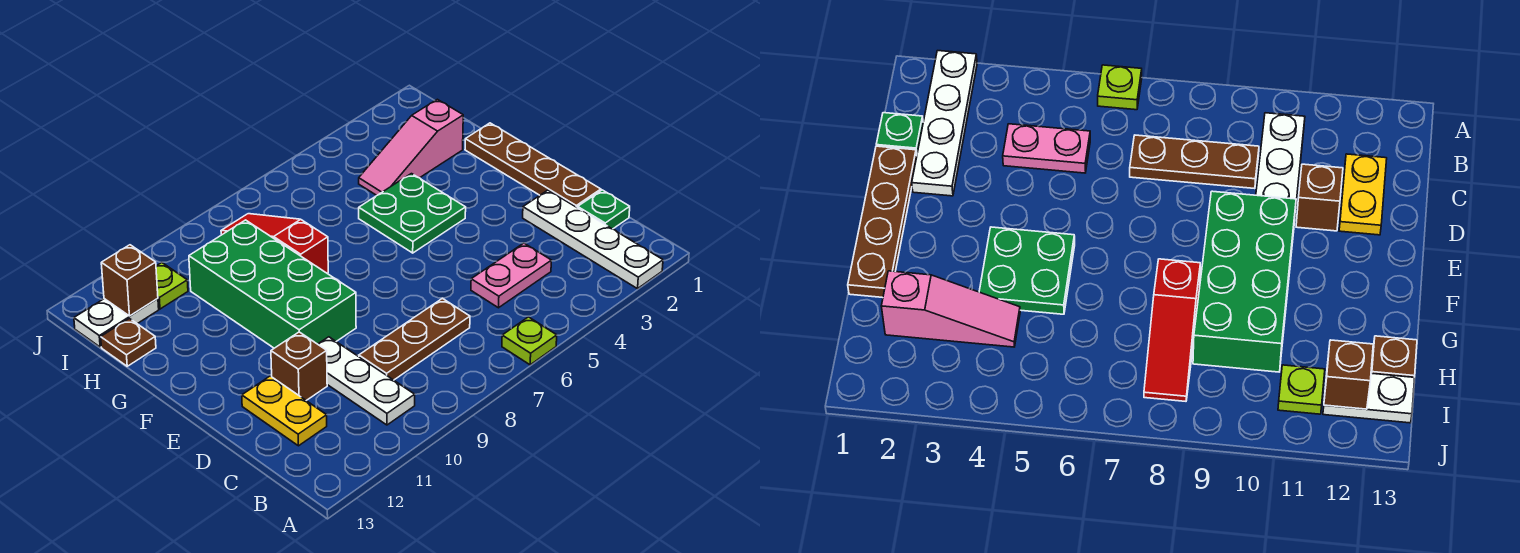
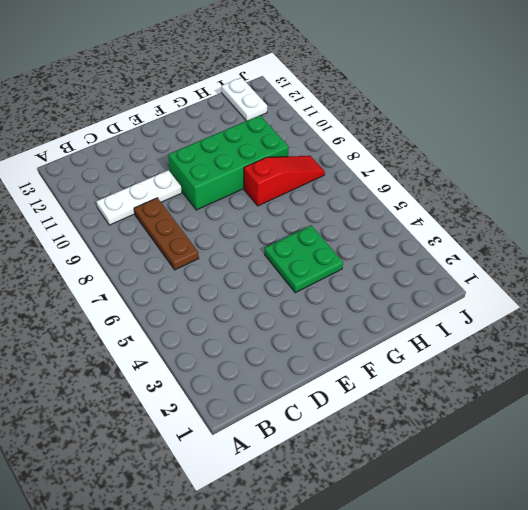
none -> white plate A2:D2 level 1
none -> lime plate A6 level 1
none -> green plate C1 level 1

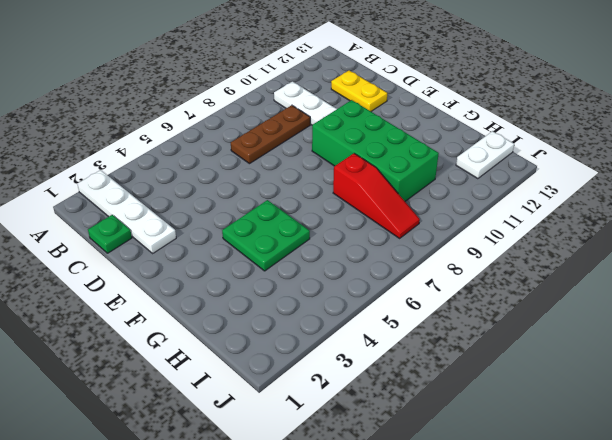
none -> lime plate A6 level 1
none -> pink plate C4:C5 level 1
none -> brown plate D1:G1 level 1

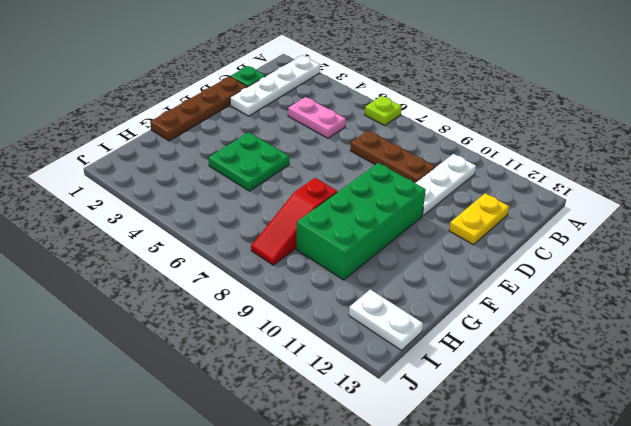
none -> brown brick D11 level 1
none -> pink slope H2:H4 level 1 top 2
none -> brown plate H13 level 1

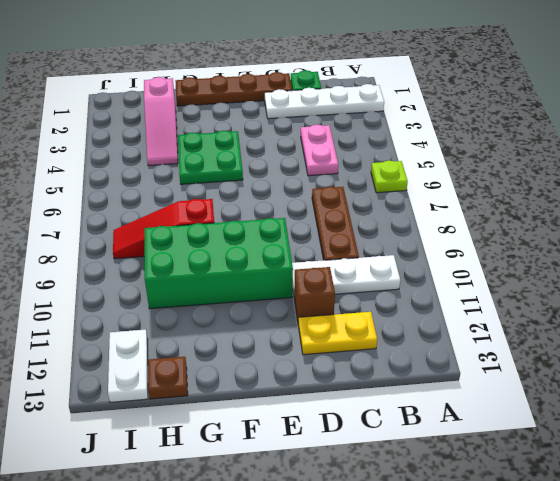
none -> lime plate I11 level 1
none -> brown brick I12 level 2

